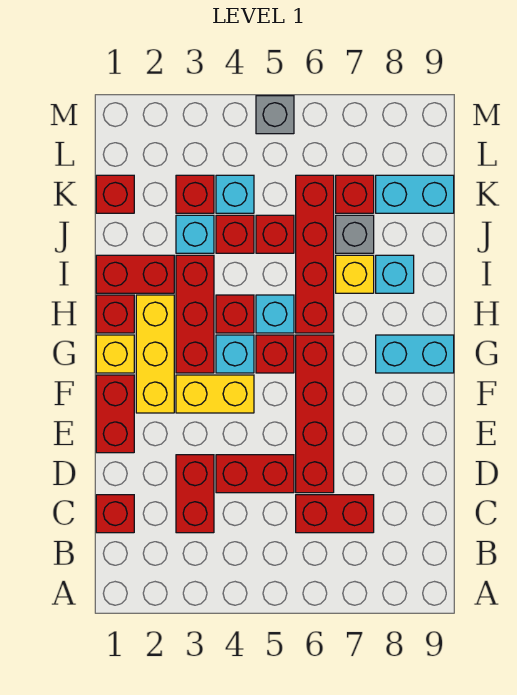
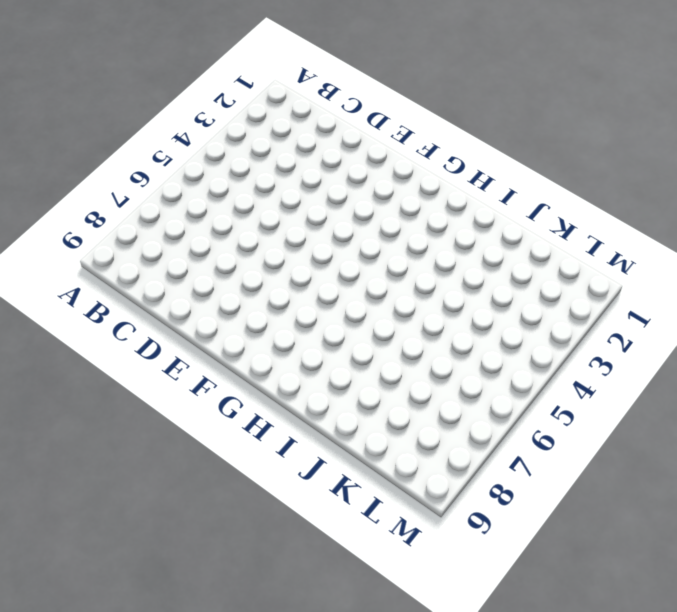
none -> red brick C1 level 1
none -> red brick C3:D3 level 1
none -> red brick C6:C7 level 1
none -> red brick D4:D5 level 1

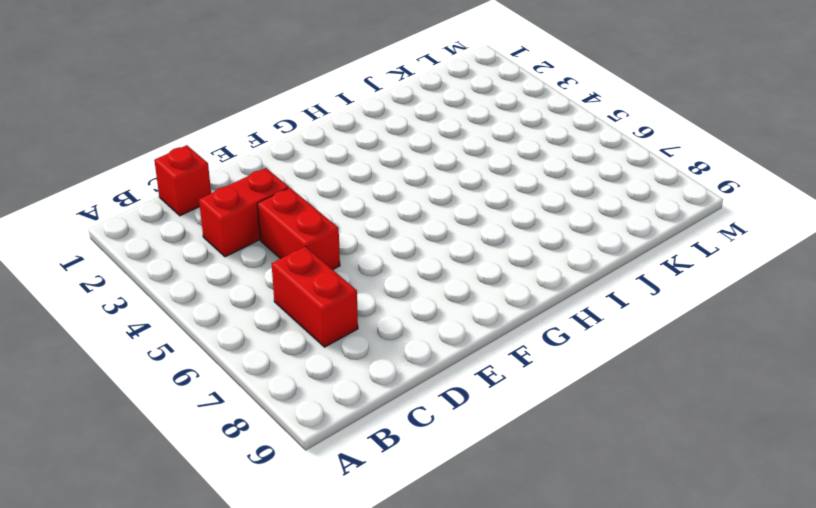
none -> red brick D6:G6 level 1
none -> red brick E1:F1 level 1
none -> yellow brick F2:H2 level 1
none -> yellow brick F3:F4 level 1

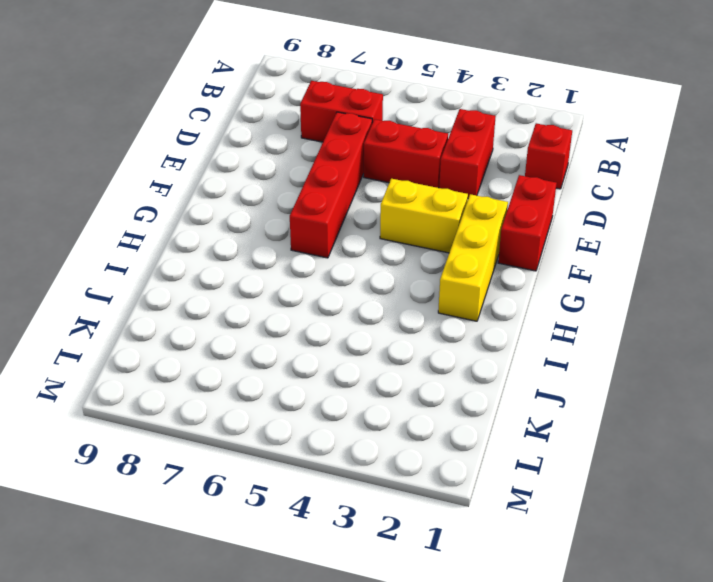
none -> yellow brick G1 level 1
none -> red brick G3:I3 level 1
none -> cyan brick G4 level 1
none -> red brick G5 level 1

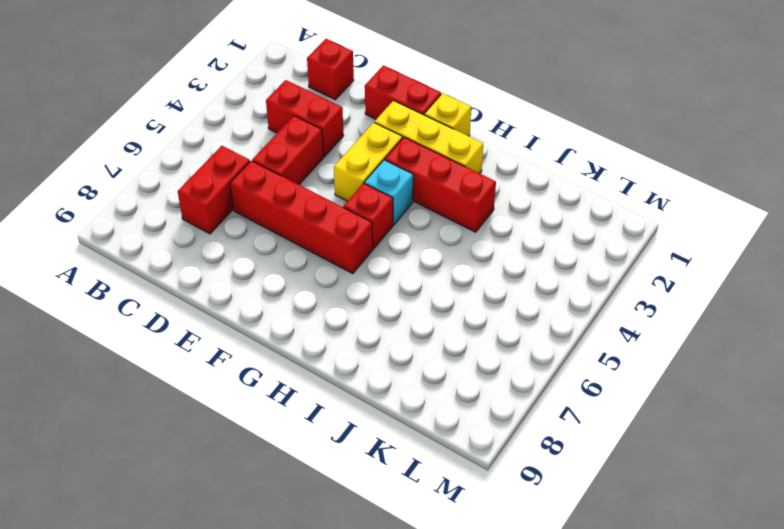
none -> cyan brick G8:G9 level 1
none -> red brick H1 level 1
none -> red brick H4 level 1
none -> cyan brick H5 level 1

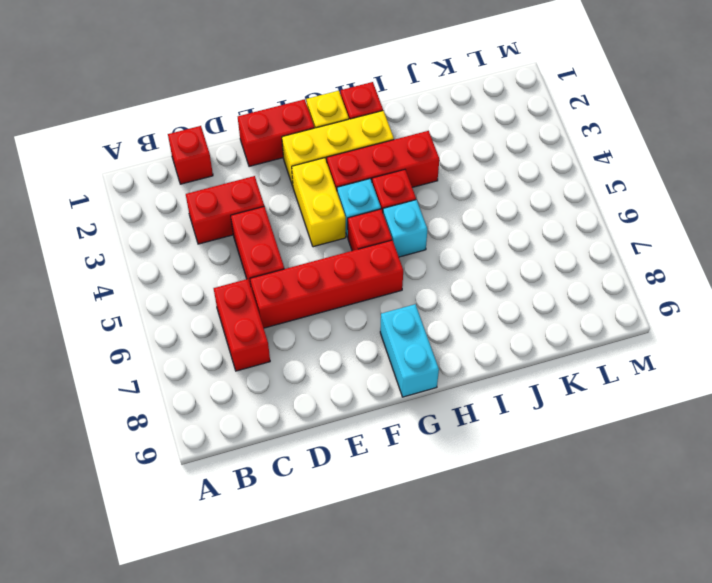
none -> red brick H6:K6 level 1
none -> red brick I1:I2 level 1
none -> yellow brick I7 level 1
none -> cyan brick I8 level 1

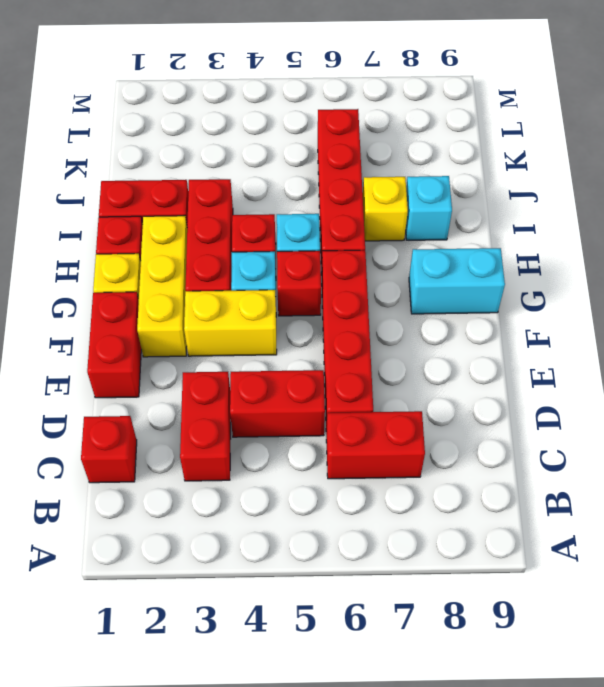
none -> cyan brick J3 level 1
none -> red brick J4 level 1
none -> red brick J5 level 1
none -> grey brick J7 level 1

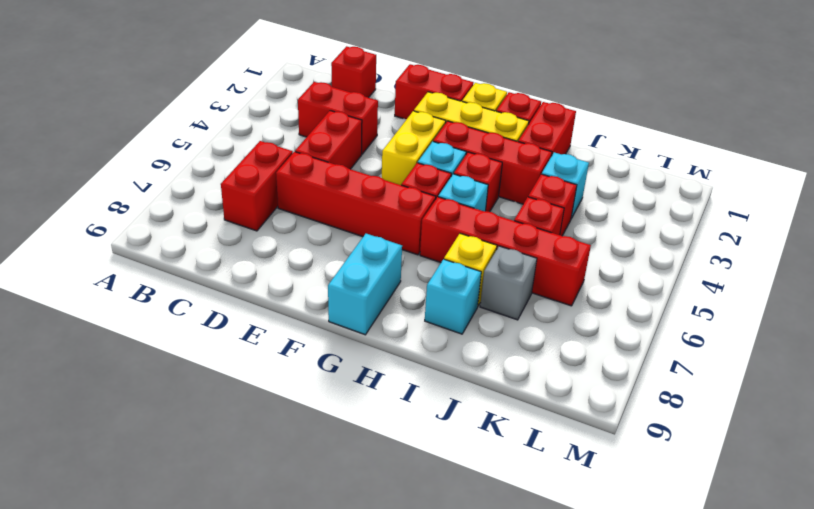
none -> red brick K1 level 1
none -> red brick K3 level 1
none -> cyan brick K4 level 1
none -> red brick K7 level 1

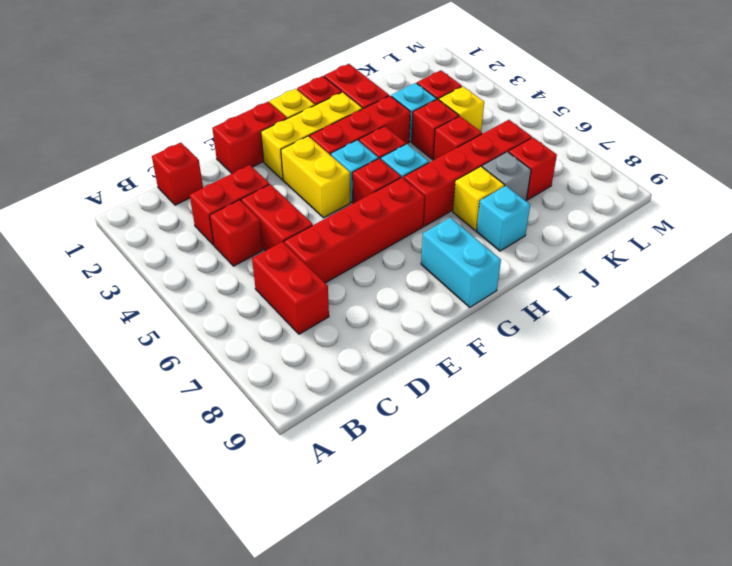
red brick C4 level 1 -> red brick K1 level 1
yellow brick K4 level 1 -> cyan brick K4 level 1
none -> cyan brick K8:K9 level 1
none -> grey brick M5 level 1

